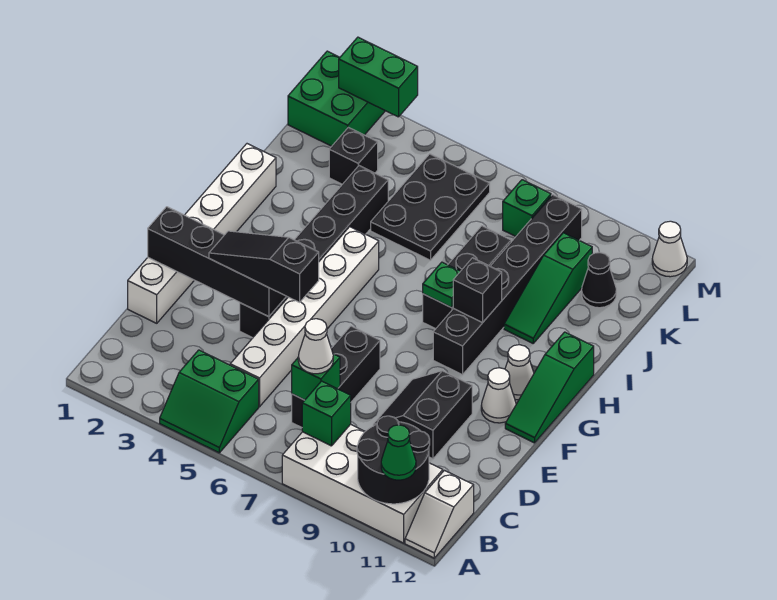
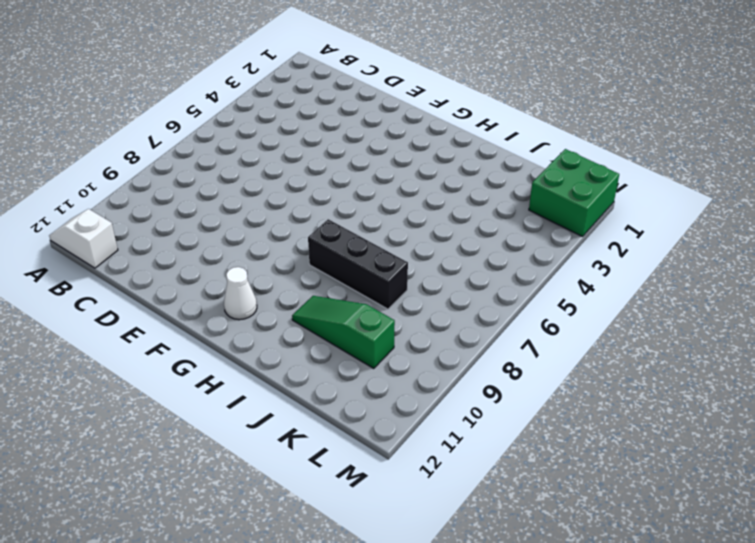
none -> green slope A4:B5 level 1 top B
none -> white brick A8:B11 level 1
none -> white brick C5:H5 level 1
none -> black brick C7:E7 level 1

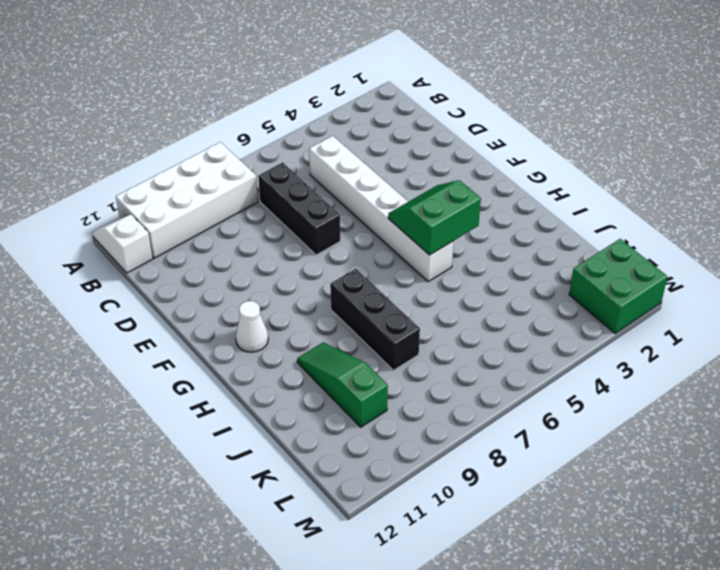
green slope G4:H5 level 2 top H -> green slope A4:B5 level 1 top B
none -> white brick D1:I1 level 1
none -> black slope D9:E10 level 1 top 10
none -> black brick E4:J4 level 1
none -> white cone F11 level 1

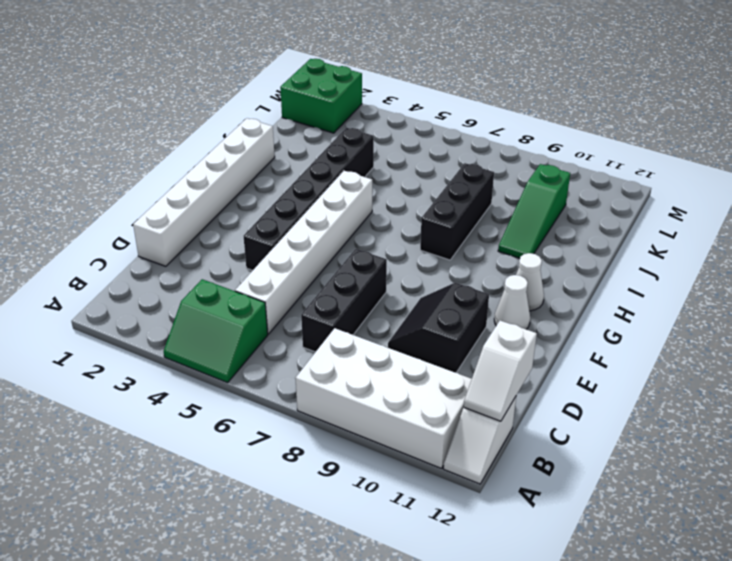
white slope B12:C12 level 2 top C -> none
none -> green slope F12:H12 level 1 top H
none -> black brick G9:L9 level 1
none -> black plate J5:L6 level 1
none -> black brick K3 level 1

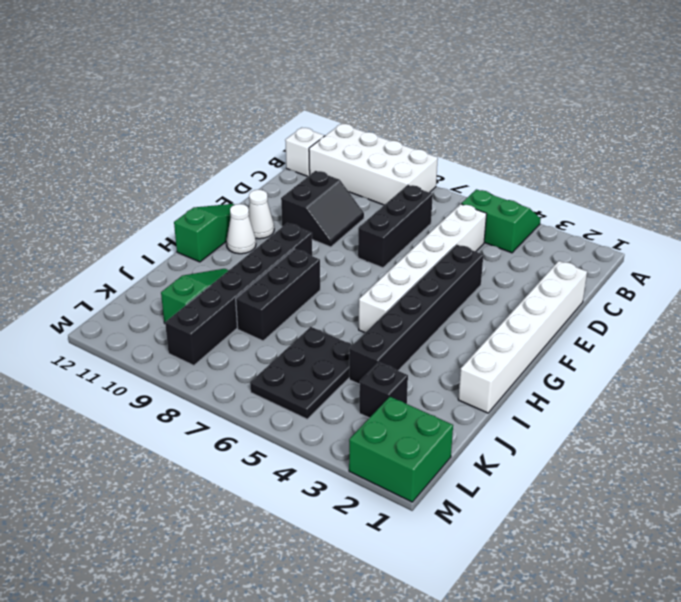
none -> black cone K11 level 1
none -> green brick L8 level 1
none -> white cone M12 level 1
none -> black round brick A10:B11 level 2

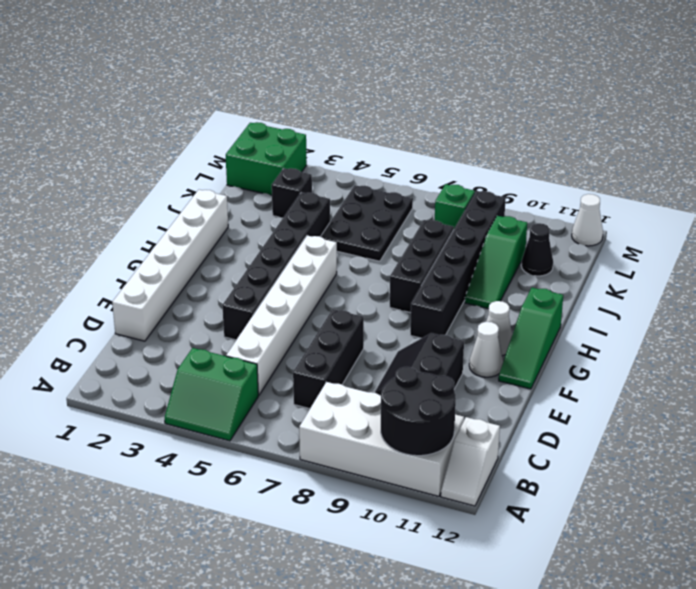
none -> green brick B8 level 2
none -> green brick C7 level 2
none -> black brick E1:E4 level 2
none -> green plate H8 level 2

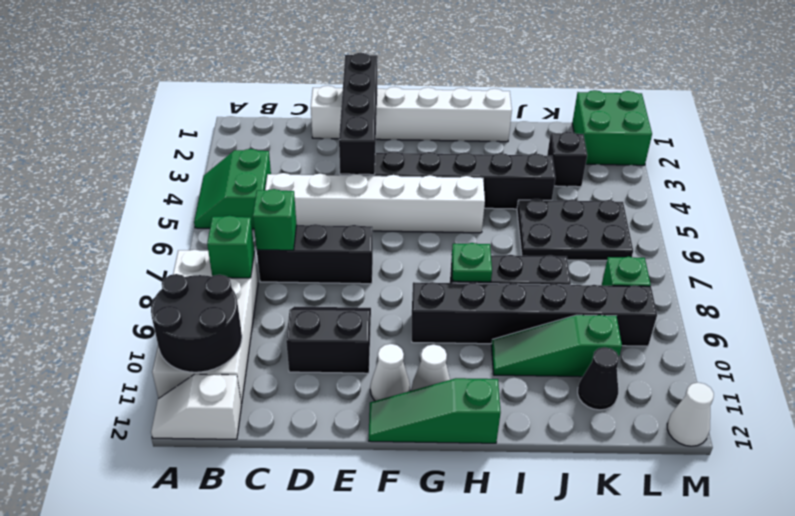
none -> black brick H9 level 2
none -> green brick M2:M3 level 2
none -> green cone A11 level 3
none -> white cone C7 level 3

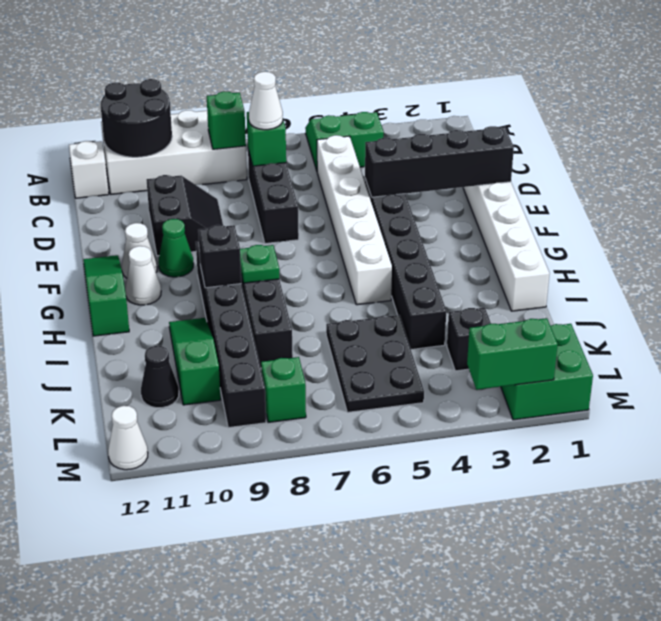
green cone F10 level 1 -> green cone A11 level 3
none -> black slope E3:E5 level 3 top 5

